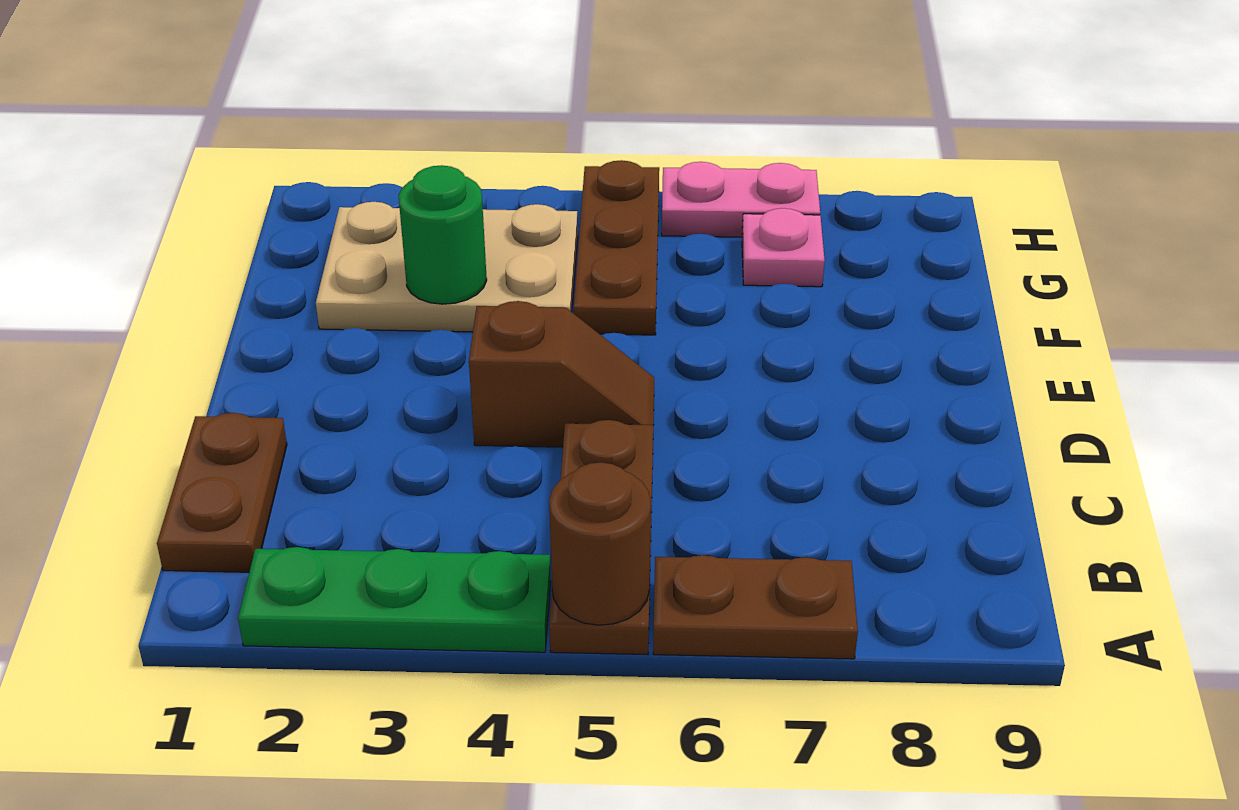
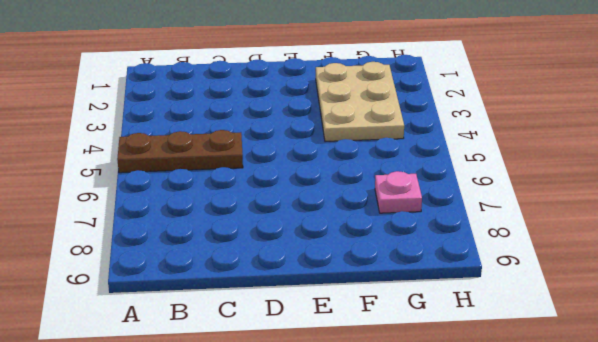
none -> green plate A2:A4 level 1
none -> brown plate A6:A7 level 1

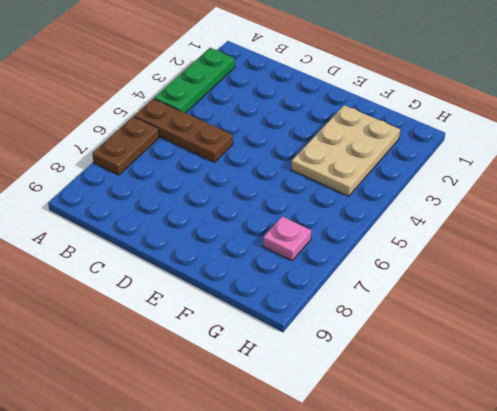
none -> brown plate B1:C1 level 1
none -> brown slope D4:D5 level 1 top 4

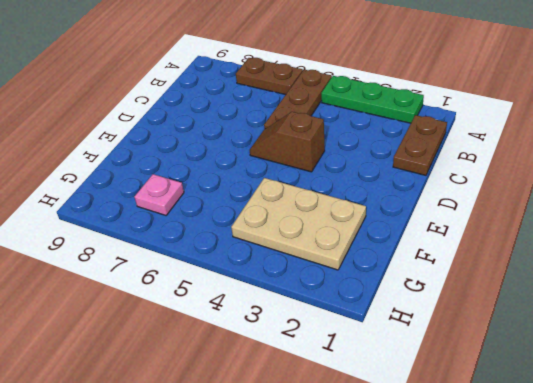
none -> brown plate F5:H5 level 1
none -> pink plate H6:H7 level 1

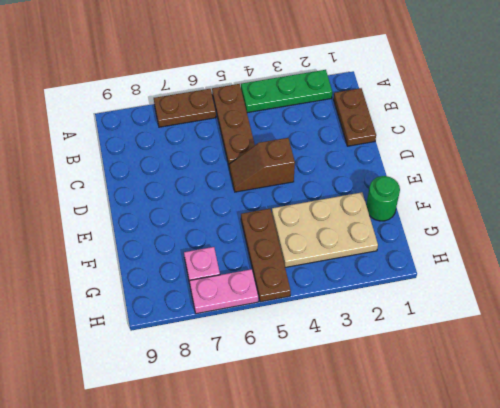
green round brick F1 level 1 -> green round brick F3 level 2
none -> brown round brick A5 level 2

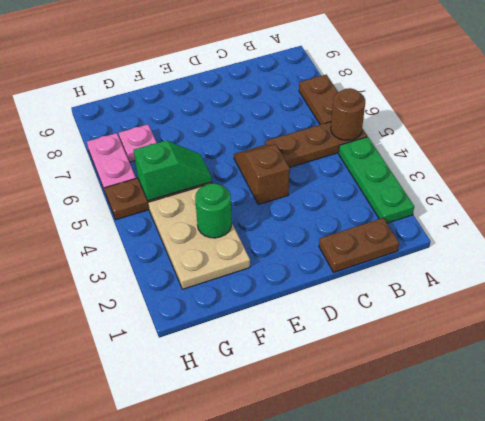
green slope F5:G5 level 2 top G -> none

